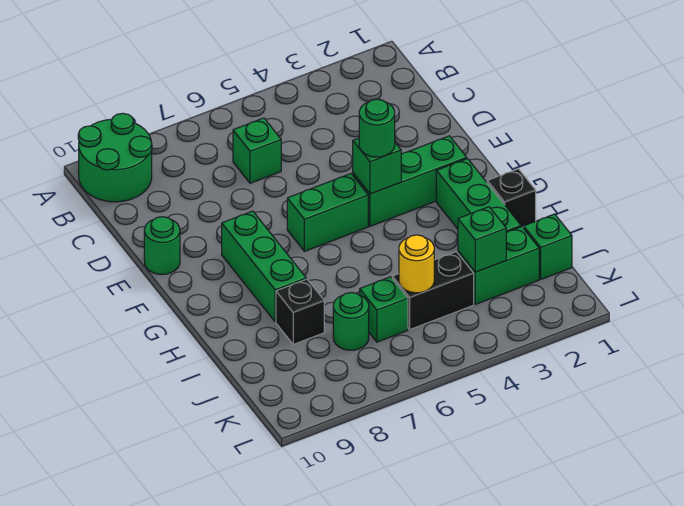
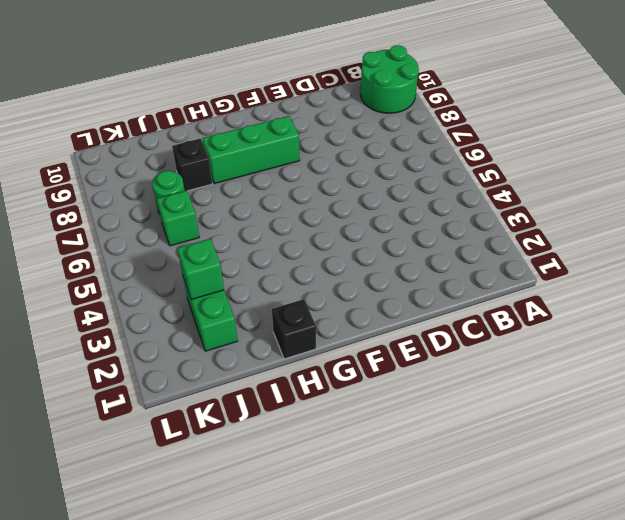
none -> green brick C6 level 1
none -> green round brick E10 level 1
none -> green brick F2:F4 level 1

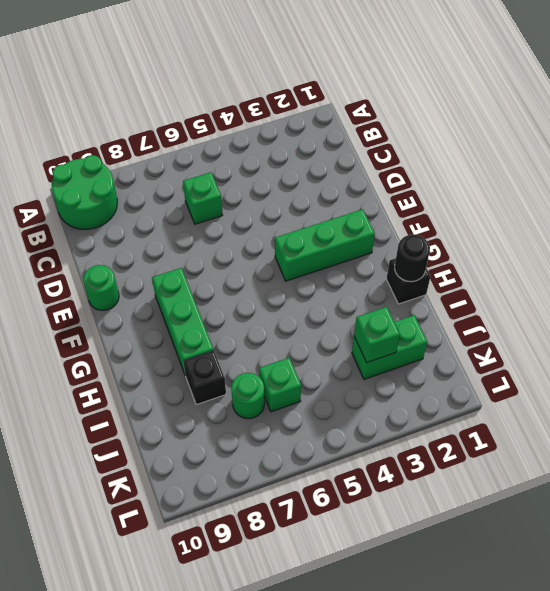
black round brick H1 level 2 -> none
none -> green brick F5:F6 level 1
none -> green brick G2:I2 level 1
none -> green brick J1 level 1

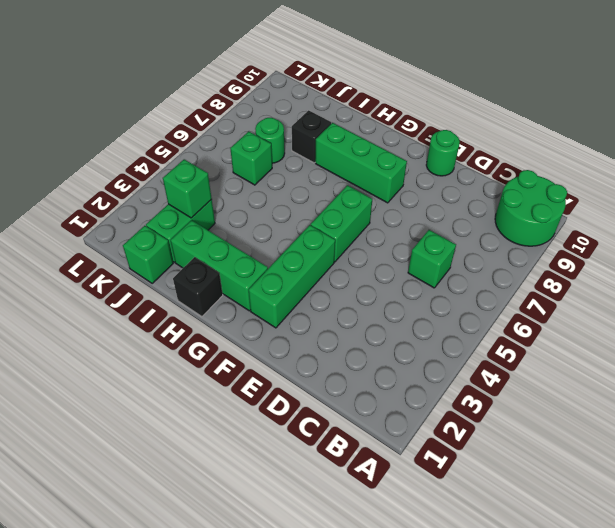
none -> black brick J4:J5 level 1
none -> green brick F4 level 2
none -> yellow round brick J5 level 2

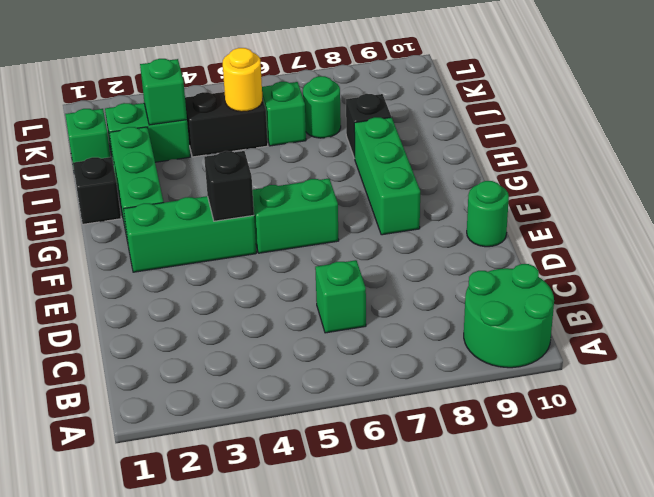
black brick F4 level 2 -> green brick F4 level 2
none -> green round brick F4 level 3

